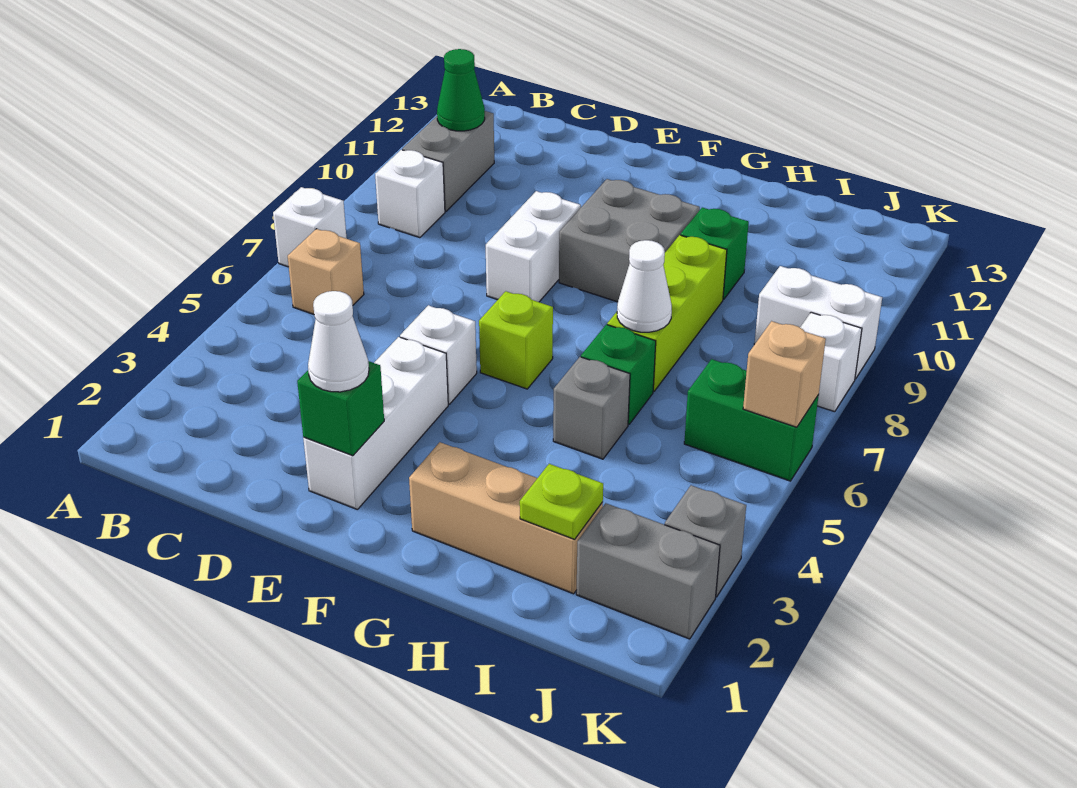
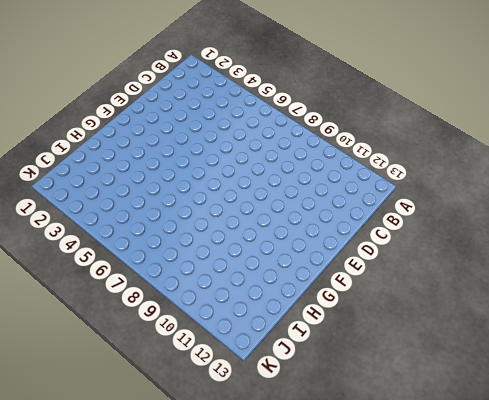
none -> white brick A7 level 1
none -> tan brick B6 level 1
none -> white brick B9 level 1

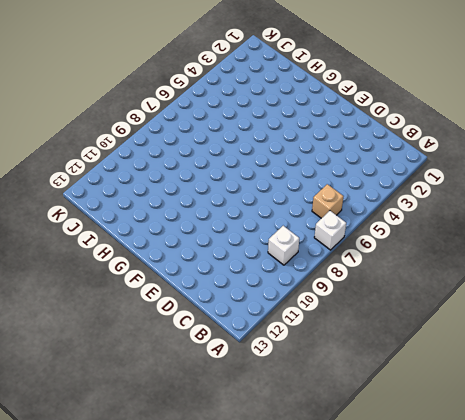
none -> grey brick B10:B11 level 1
none -> white brick E2:E4 level 1
none -> white brick E5 level 1

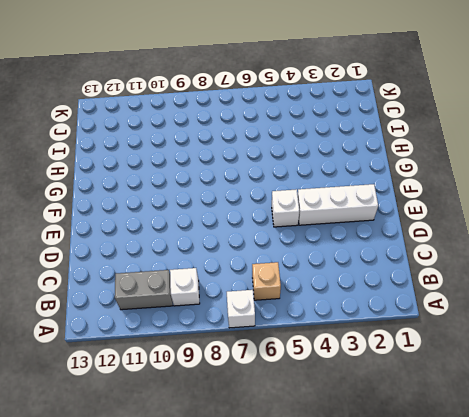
none -> white brick E8:E9 level 1
none -> lime brick F6 level 1
none -> grey brick F9:G10 level 1

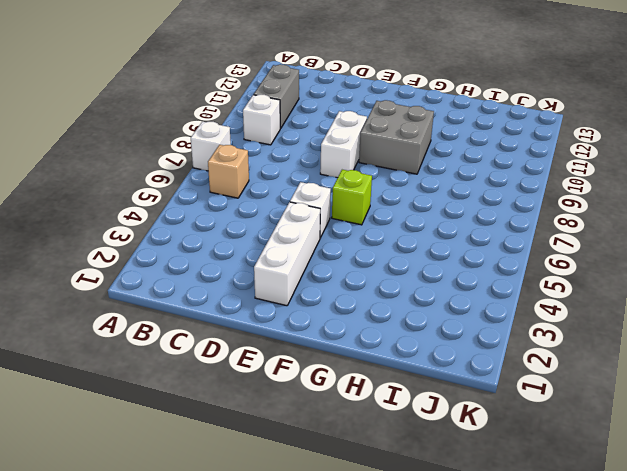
none -> tan brick G2:I2 level 1
none -> grey brick H5 level 1
none -> green brick H6 level 1

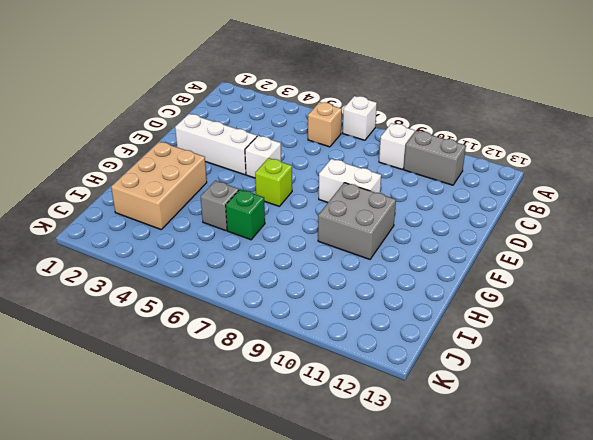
tan brick G2:I3 level 1 -> tan brick G2:I2 level 1
none -> lime brick H7:H9 level 1
none -> green brick H10 level 1
none -> grey brick J2:K2 level 1

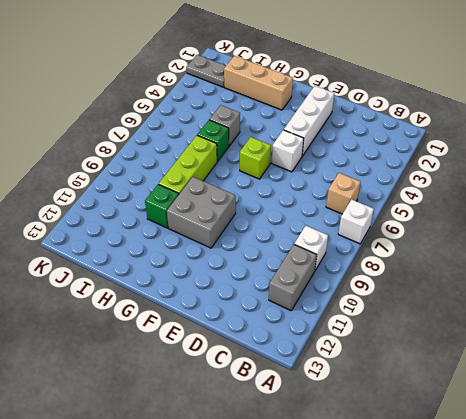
grey plate J2:K2 level 1 -> grey brick J2:K2 level 1
none -> white brick E8:E9 level 1
none -> green brick J6:K6 level 1
none -> white brick J9:K9 level 1

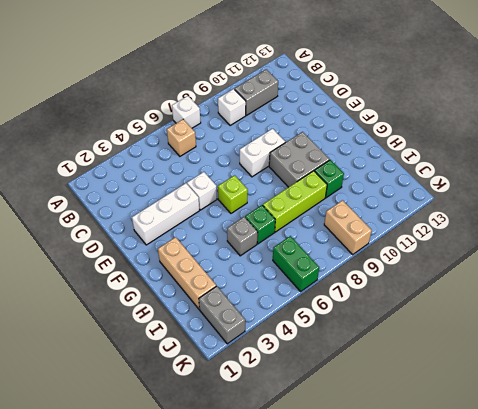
tan brick J9:K9 level 1 -> white brick J9:K9 level 1
none -> grey brick K3 level 1
none -> white brick K8 level 1
none -> green cone B11 level 2

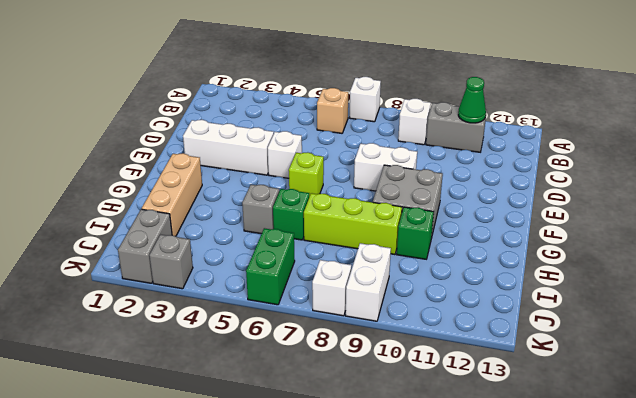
none -> green brick E2 level 2
none -> white cone H7 level 2
none -> lime plate I2 level 2

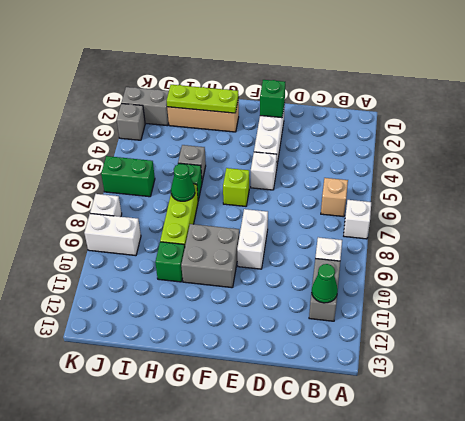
lime plate G2:I2 level 2 -> lime plate I2 level 2
green cone H7 level 2 -> white cone H7 level 2
none -> tan brick K6 level 2
none -> white cone E2 level 3

